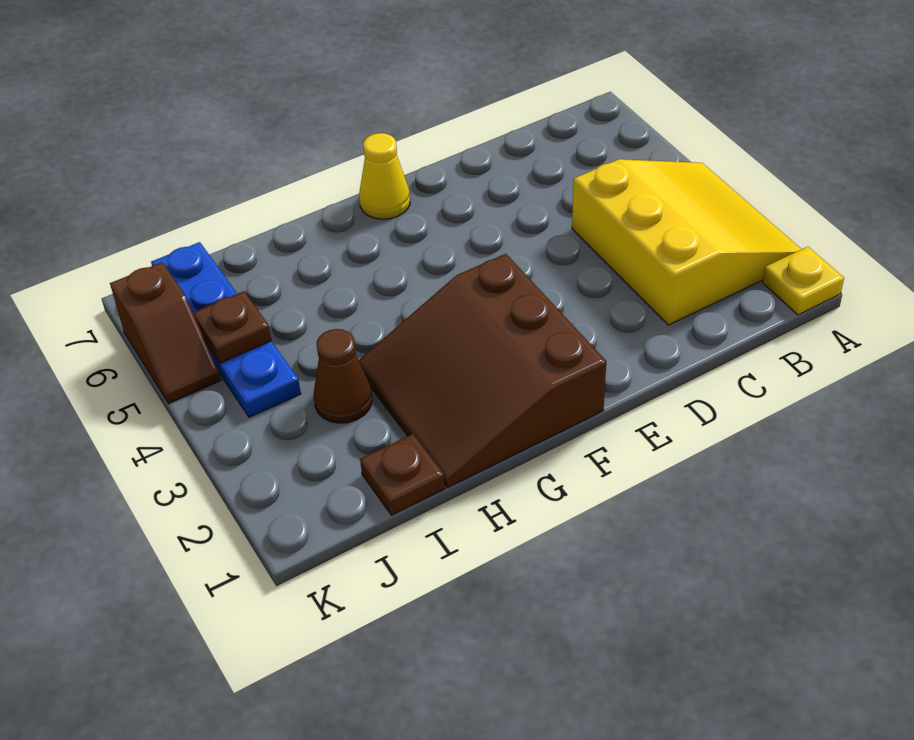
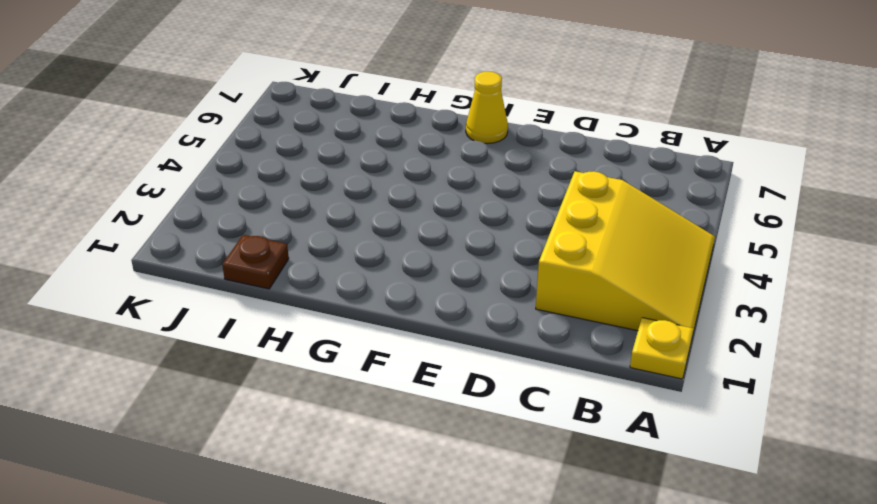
none -> brown slope F1:H3 level 1 top F
none -> brown cone I3 level 1

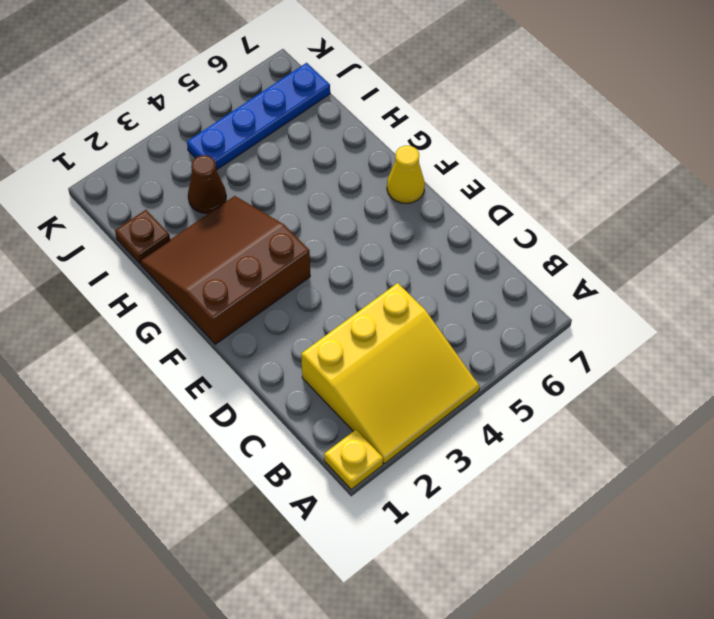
none -> brown slope K5:K6 level 1 top 6
none -> brown plate J5 level 2

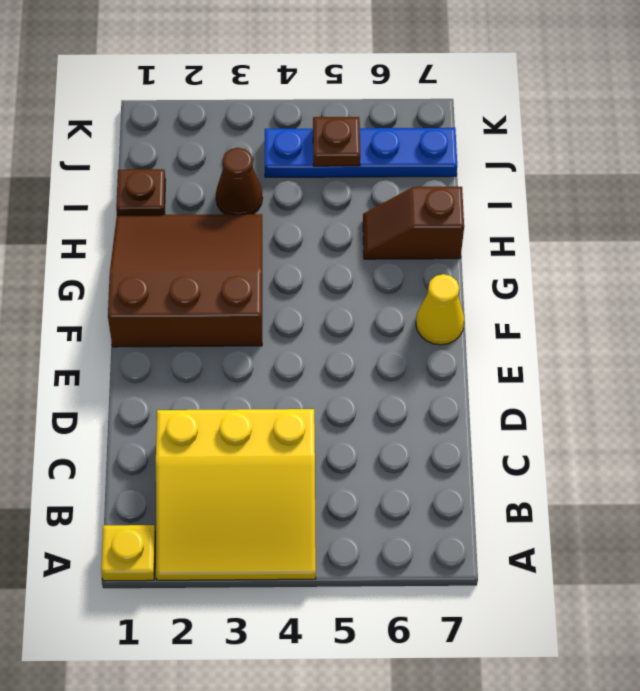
brown slope H6:H7 level 1 top 7 -> brown slope K5:K6 level 1 top 6

